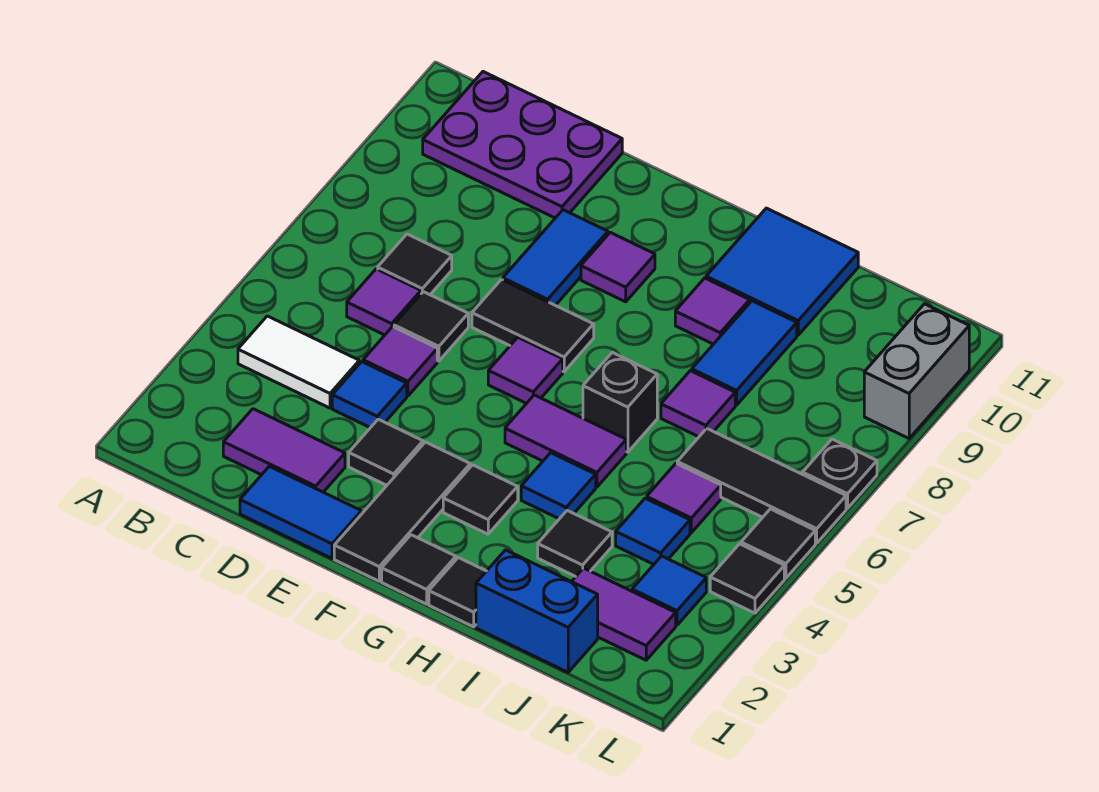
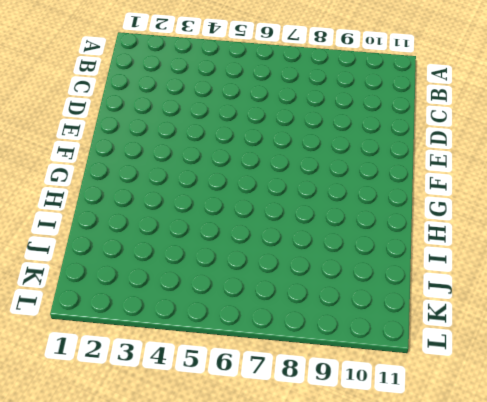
none -> white tile B4:C4 level 1
none -> purple plate B10:D11 level 1
none -> purple tile C2:D2 level 1
none -> purple tile C6 level 1

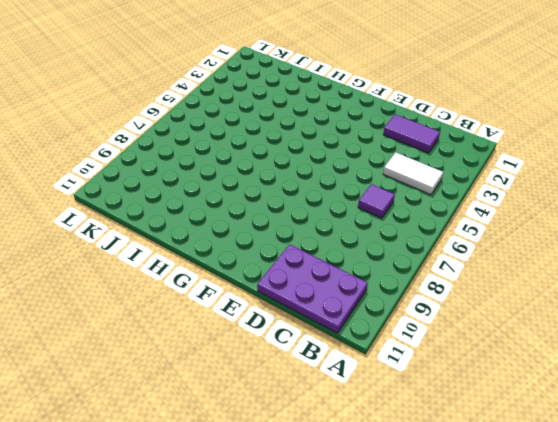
none -> black tile C7 level 1
none -> blue tile D1:E1 level 1
none -> blue tile D4 level 1
none -> purple tile D5 level 1

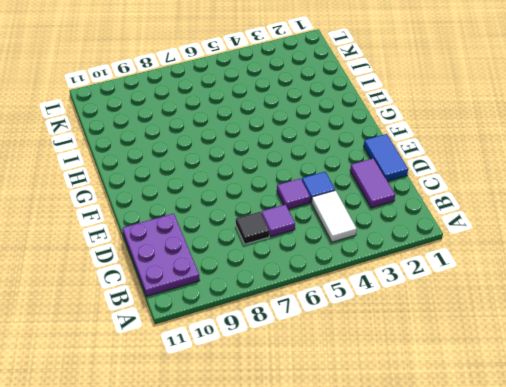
none -> black tile D6 level 1
none -> black tile E3 level 1
none -> black tile E7:F7 level 1
none -> blue tile E8:E9 level 1

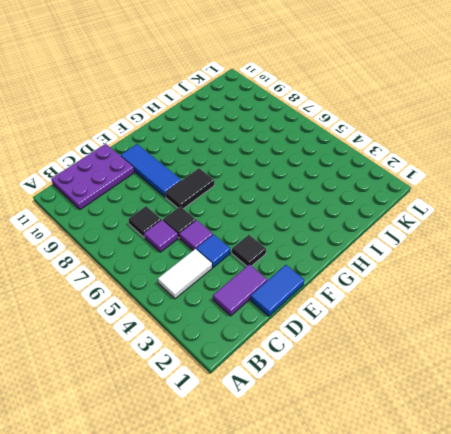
blue tile E8:E10 level 1 -> blue tile E8:E9 level 1
none -> black tile F1:F3 level 1
none -> purple tile F6 level 1
none -> purple tile F9 level 1
none -> black tile G1 level 1

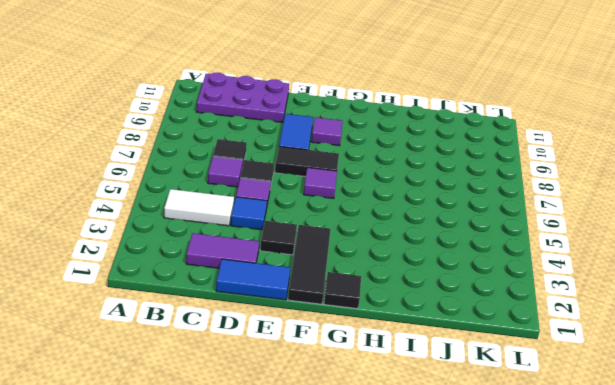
none -> black tile G3 level 1
none -> purple tile G5:H5 level 1
none -> black tile H1 level 1
none -> blue tile H4 level 1

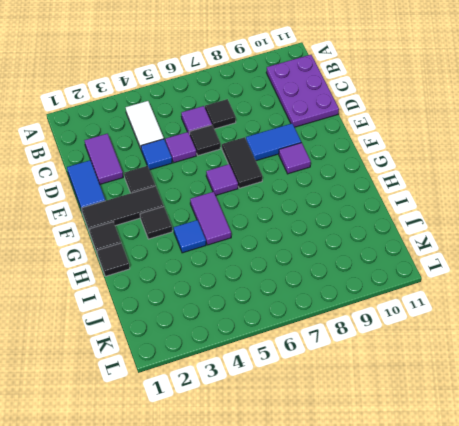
none -> black brick H6 level 1
none -> purple tile H9 level 1
none -> blue tile H10:I11 level 1
none -> blue brick I1:J1 level 1

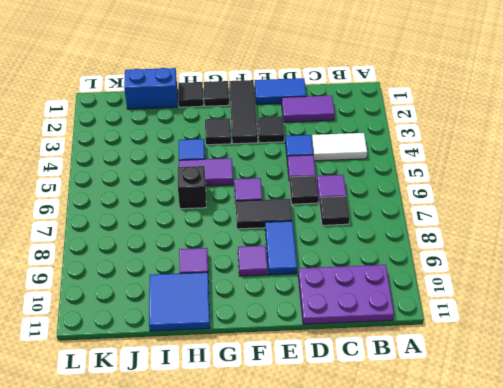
none -> black tile I3 level 1
none -> purple tile I7 level 1
none -> blue tile I8:I9 level 1
none -> purple tile J2:K2 level 1

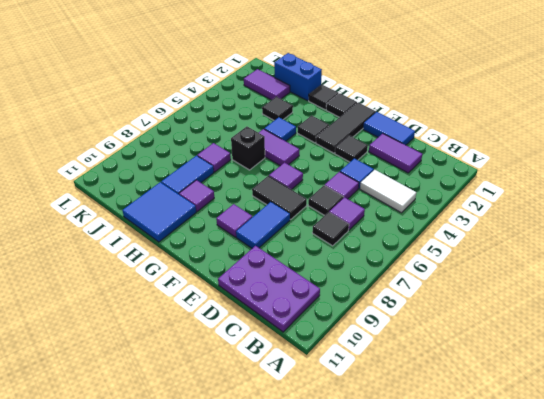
none -> blue tile J4 level 1
none -> purple tile J5 level 1
none -> black tile J6:L6 level 1
none -> blue tile K3 level 1

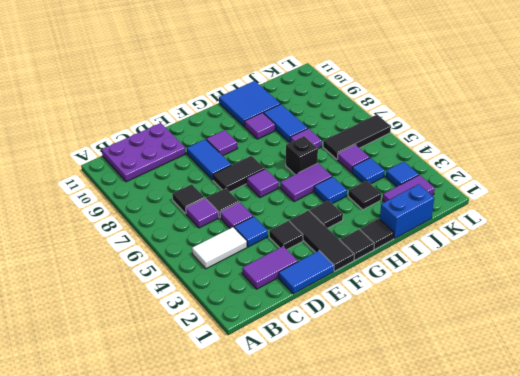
none -> black tile L4 level 1
none -> black tile L5 level 1
none -> black plate L7 level 1
none -> grey brick L9:L10 level 1

